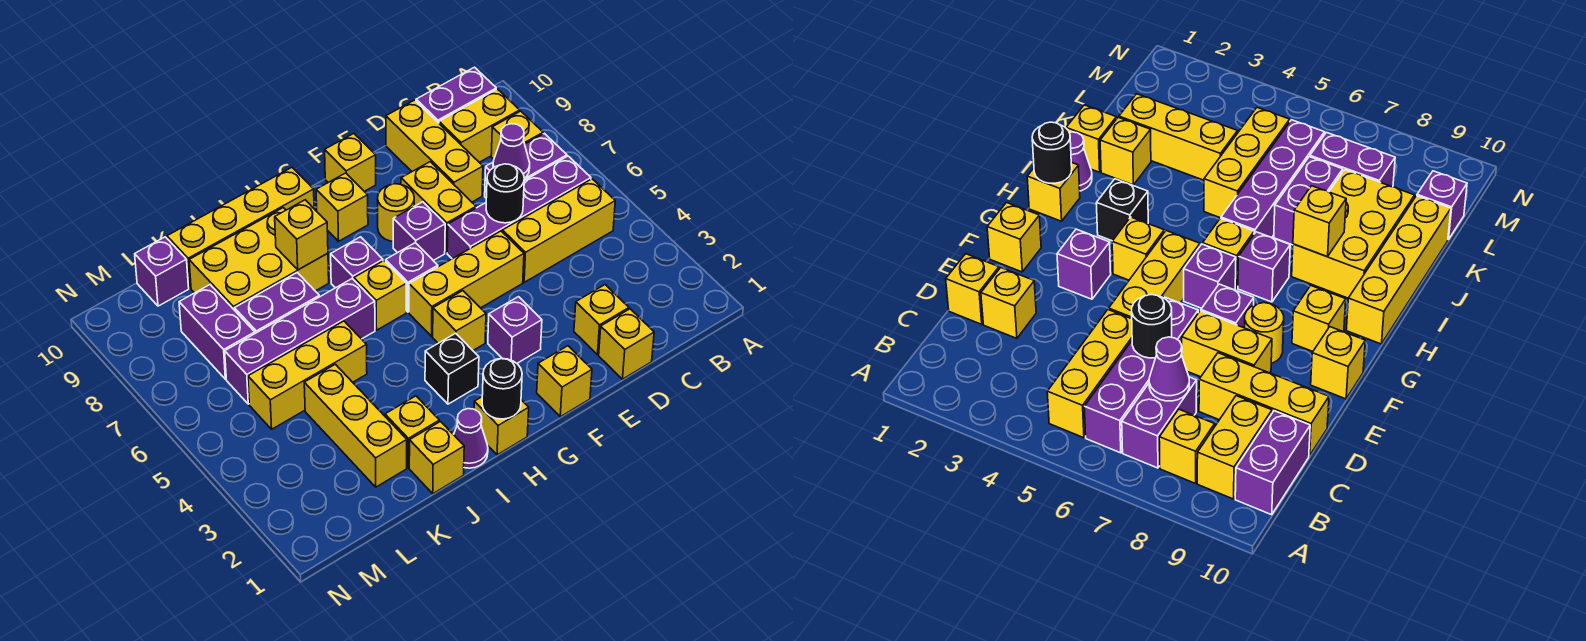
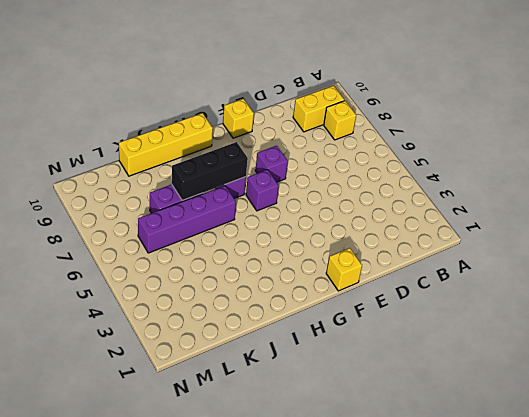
black brick H7:J7 level 2 -> none
none -> yellow brick B5:D5 level 1
none -> purple brick B6:E6 level 1
none -> purple brick B7:C7 level 1
none -> purple brick B10:C10 level 1

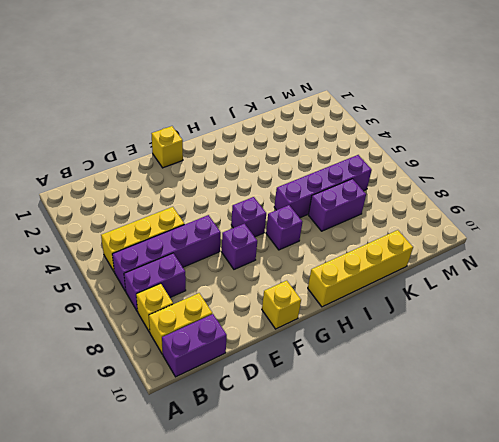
none -> yellow brick D1 level 1
none -> yellow brick D2 level 1
none -> yellow brick D8:D10 level 1
none -> yellow brick E5:G5 level 1

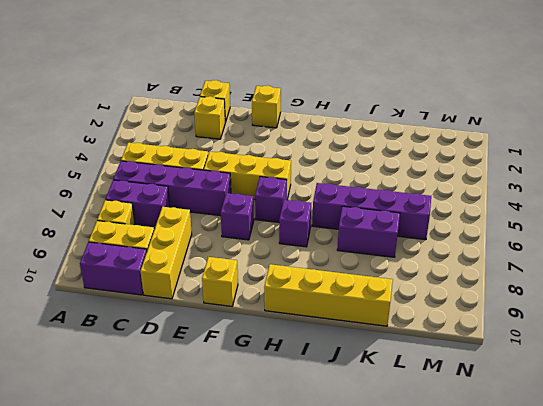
none -> yellow brick E7:E8 level 1
none -> purple brick F3 level 1
none -> yellow round brick F8 level 1
none -> yellow brick G4 level 1

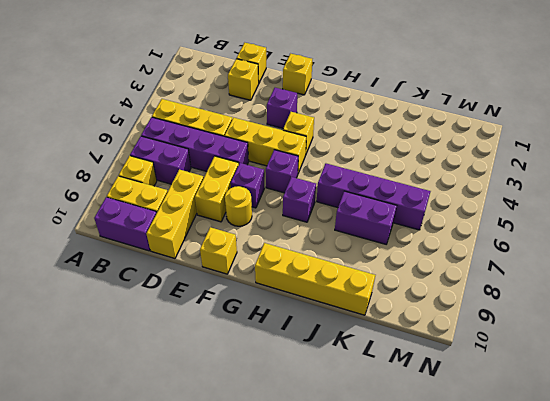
none -> yellow brick G9 level 1
none -> yellow brick H1 level 1
none -> black brick H3 level 1
none -> yellow brick H6 level 1

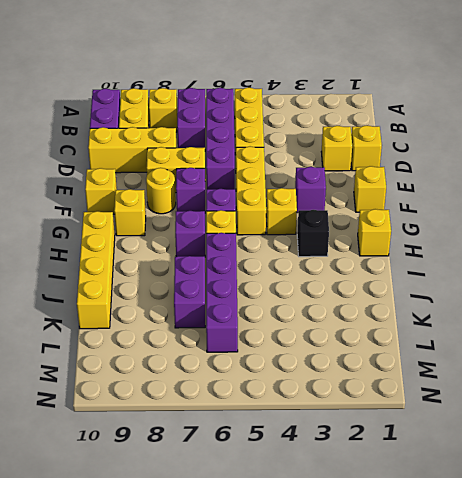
none -> purple cone I1 level 1
none -> yellow brick I8:K9 level 1
none -> yellow brick J1 level 1
none -> yellow brick J2 level 1

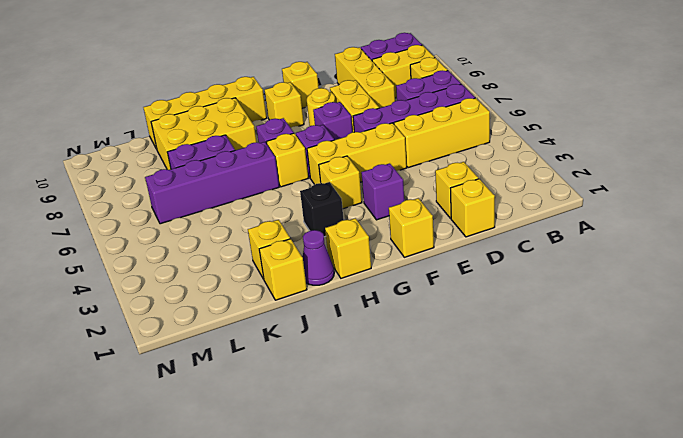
none -> yellow brick J5:L5 level 1
none -> yellow brick K2:K4 level 1
none -> purple brick L7:L8 level 1
none -> purple brick L10 level 1

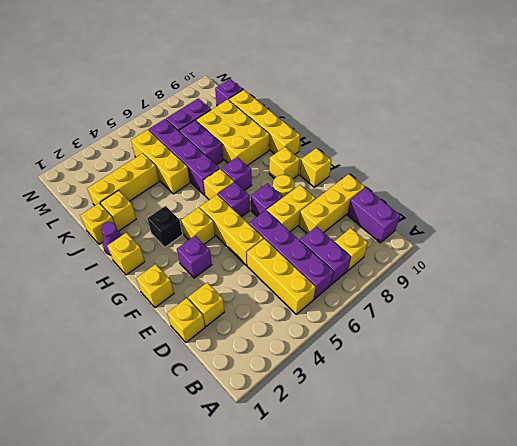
none -> yellow brick B9:C9 level 1
none -> purple cone C7 level 2
none -> black round brick D6 level 2
none -> black round brick H1 level 2

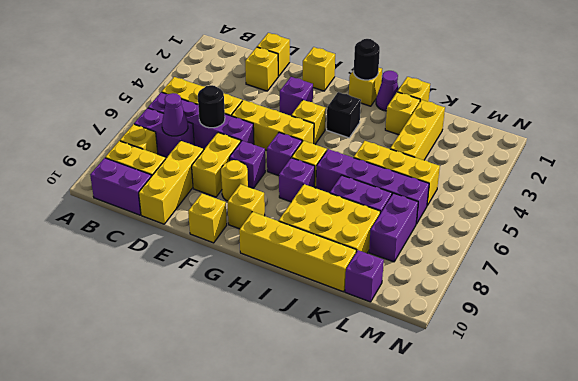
none -> yellow brick I8 level 2

